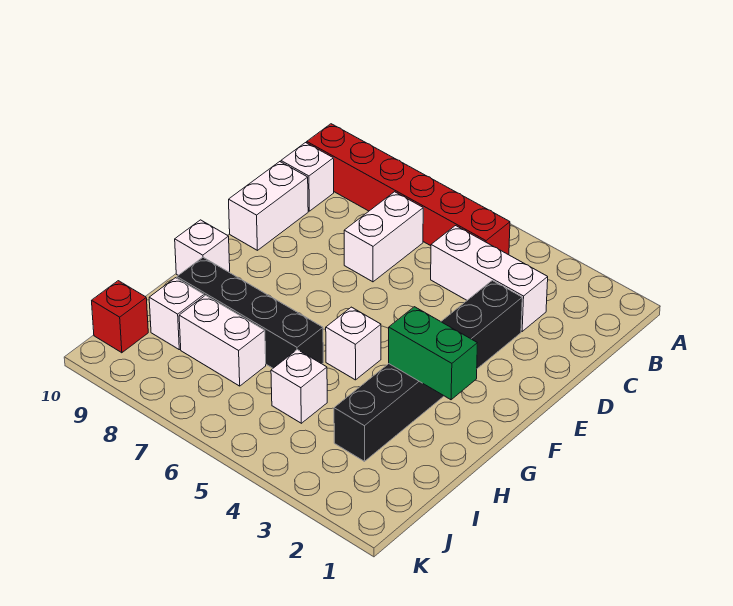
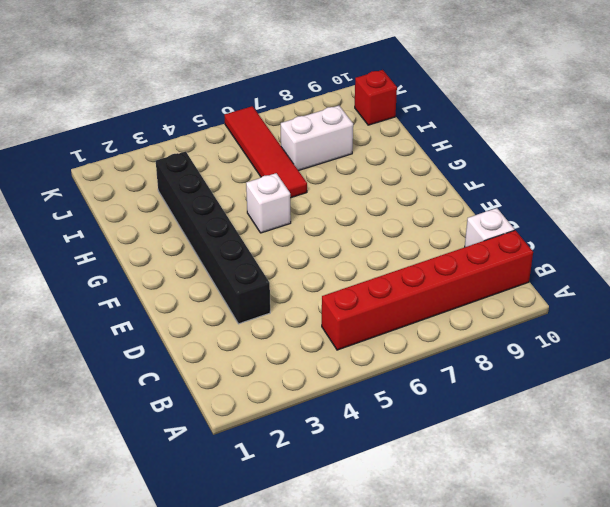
red tile H6:K6 level 1 -> black brick H6:H9 level 1
none -> white brick C3:C5 level 1
none -> white brick C7:D7 level 1
none -> white brick D10:E10 level 1

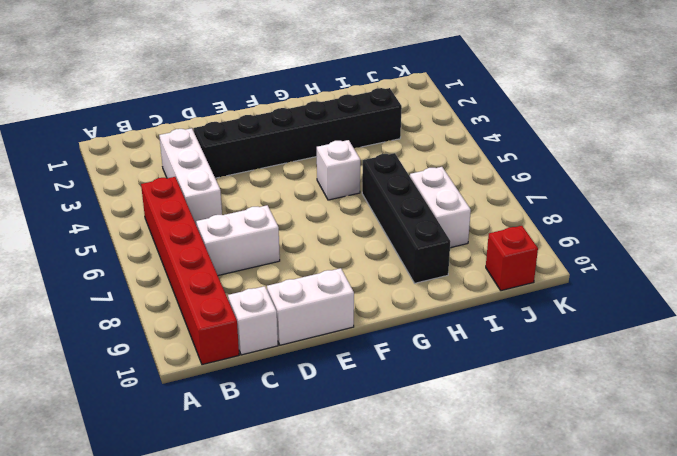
none -> white brick G10 level 1
none -> white brick I5 level 1
none -> white brick I9 level 1

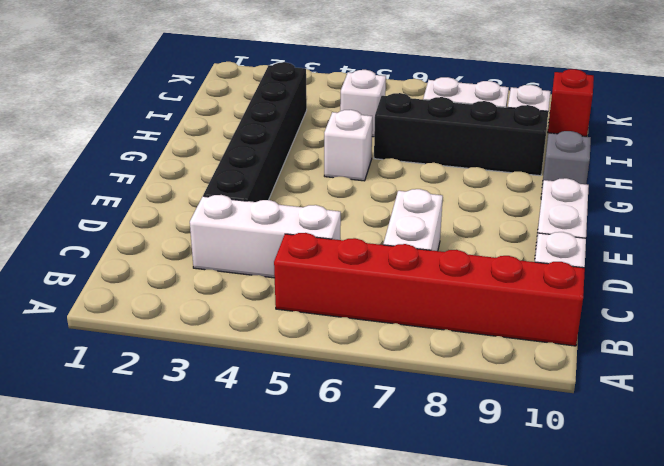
grey brick G10 level 1 -> white brick G10 level 1
none -> green brick G2:G3 level 2

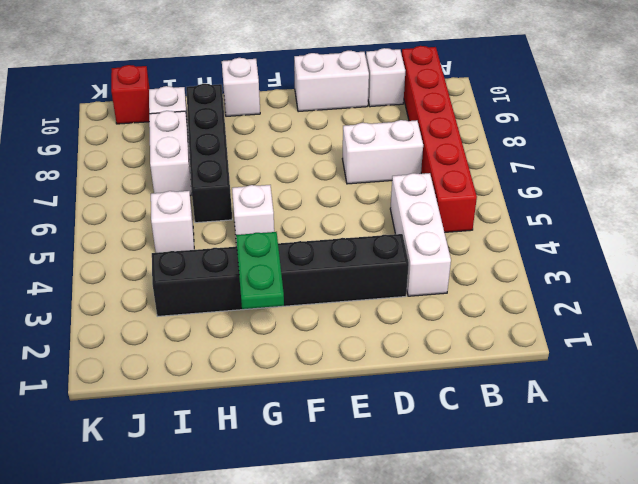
green plate G2:G3 level 2 -> green brick G2:G3 level 2

